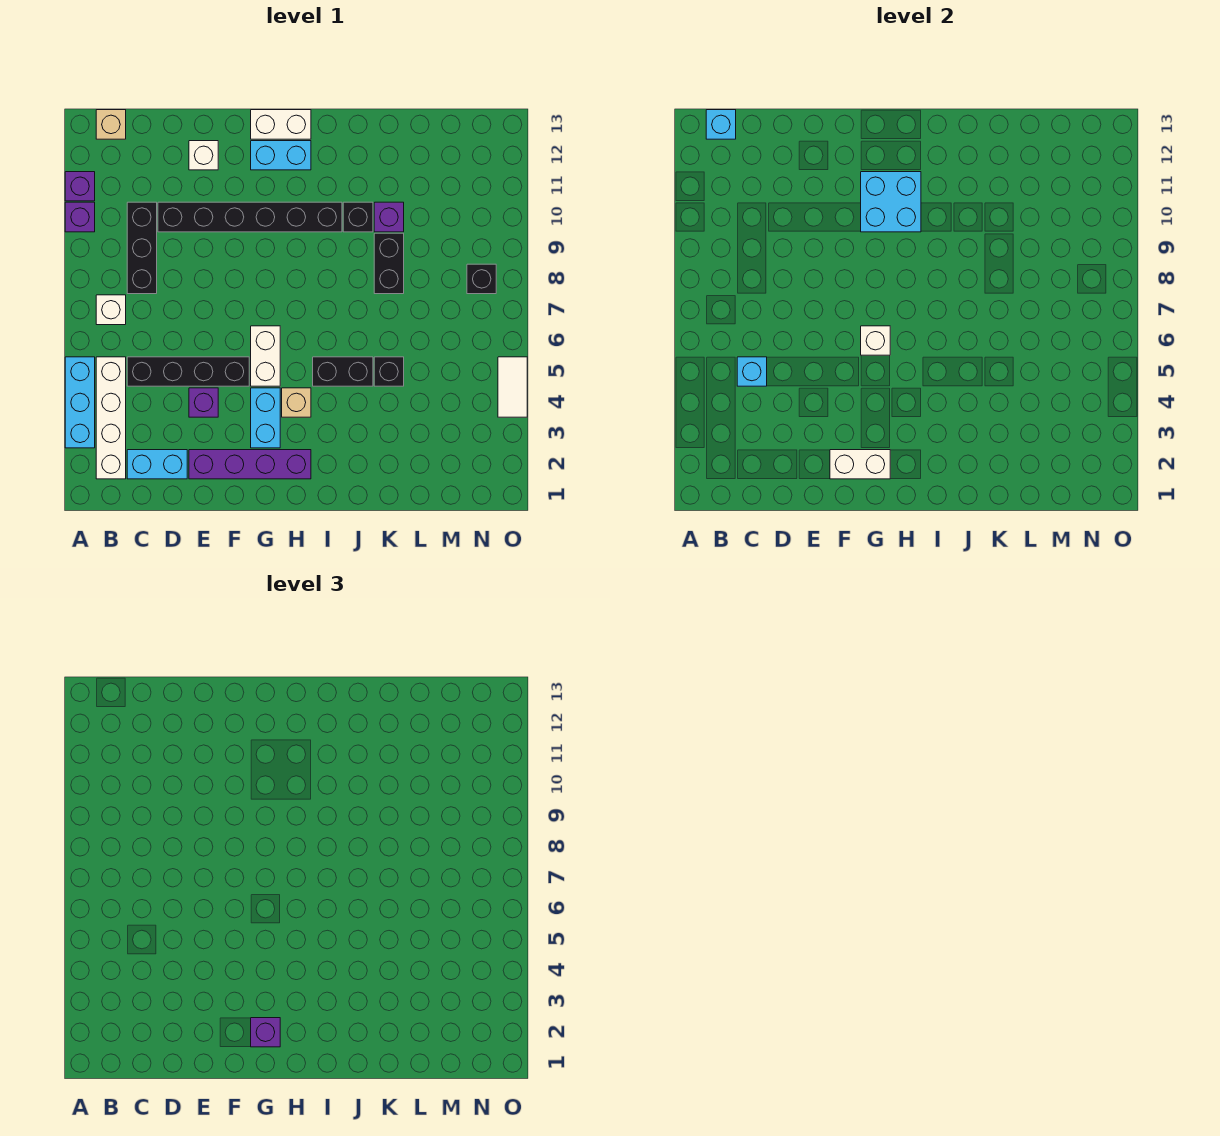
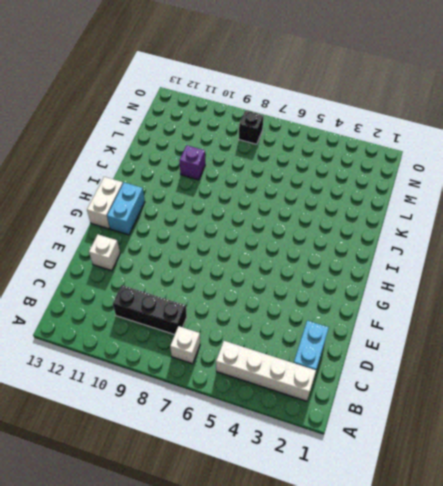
none -> cyan brick A3:A5 level 1
none -> purple brick A10 level 1
none -> purple brick A11 level 1
none -> tan brick B13 level 1

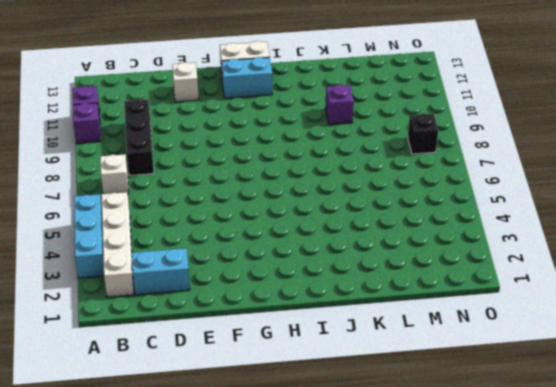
none -> tan brick B13 level 1
none -> black brick C5:F5 level 1
none -> black brick D10:I10 level 1
none -> purple brick E2:H2 level 1

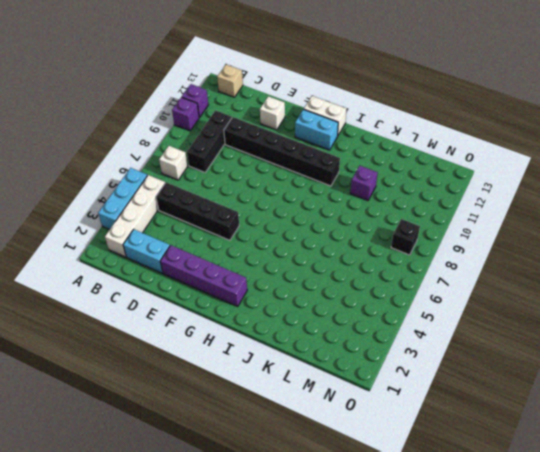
none -> purple brick E4 level 1
none -> cyan brick G3:G4 level 1
none -> white brick G5:G6 level 1
none -> tan brick H4 level 1

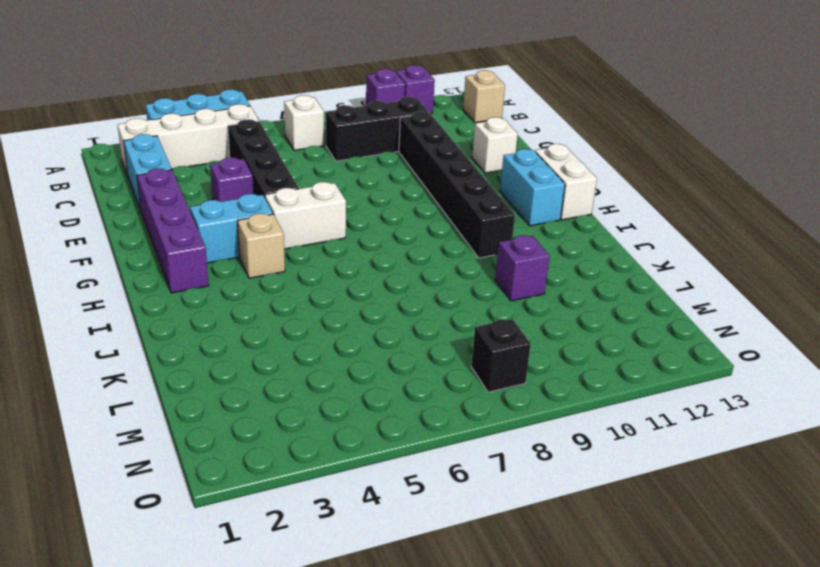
none -> black brick I5:J5 level 1
none -> black brick J10 level 1
none -> black brick K5 level 1
none -> black brick K8:K9 level 1

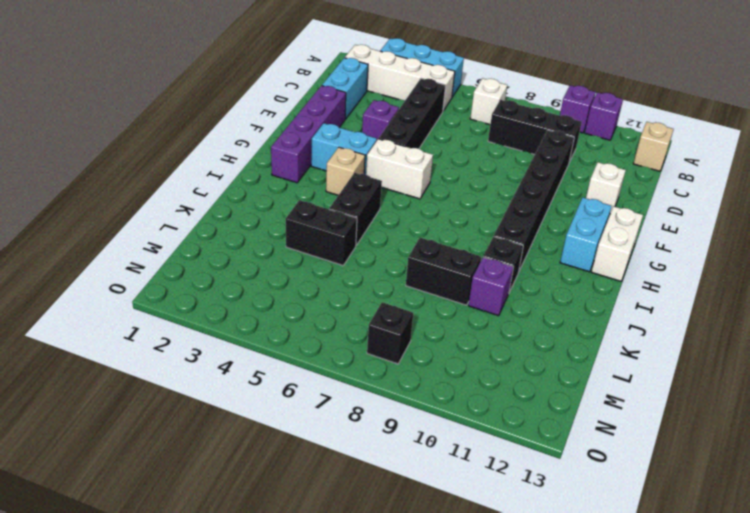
black brick K4:K5 level 1 -> black brick K5 level 1
none -> white tile O4:O5 level 1
none -> cyan brick B13 level 2
none -> cyan brick C5 level 2
none -> white brick F2:G2 level 2

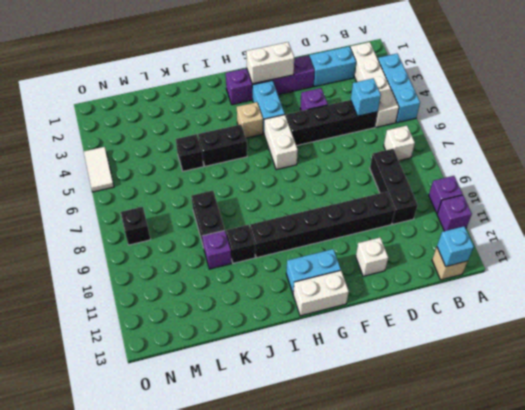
none -> white brick G6 level 2
none -> cyan brick G10:H11 level 2
none -> purple brick G2 level 3

